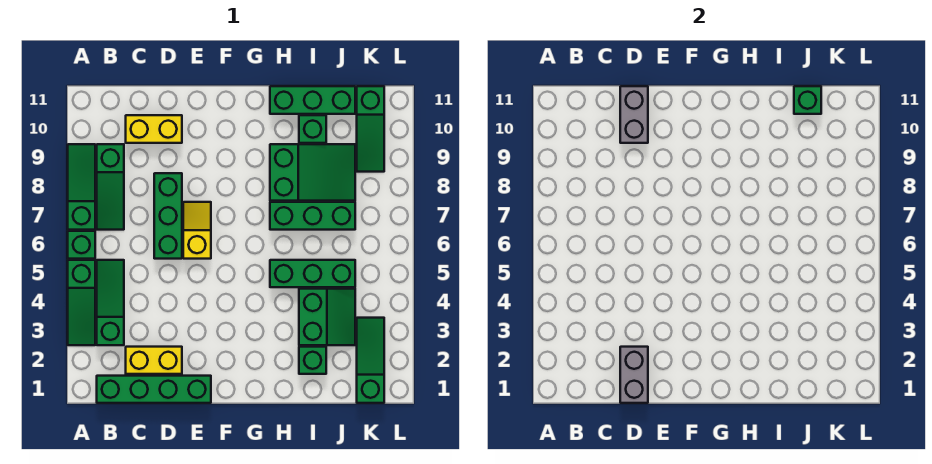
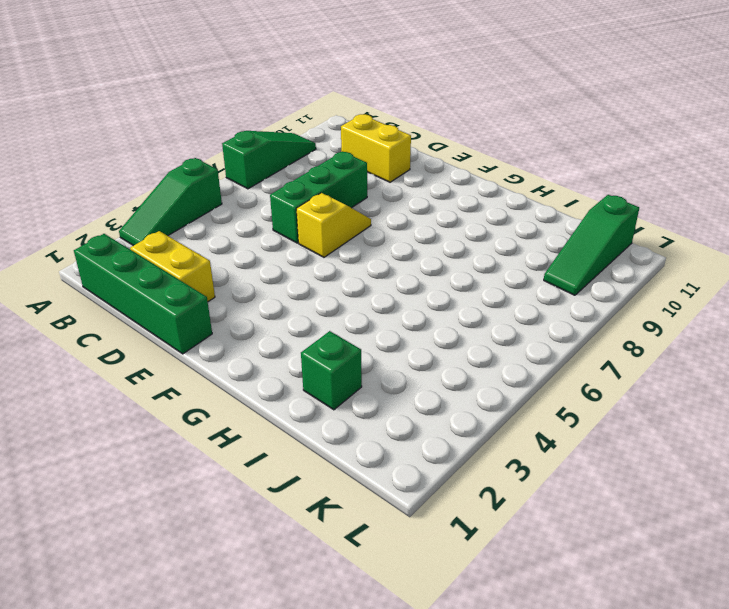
none -> green brick A6 level 1
none -> green slope B3:B5 level 1 top 3
none -> green slope B7:B9 level 1 top 9

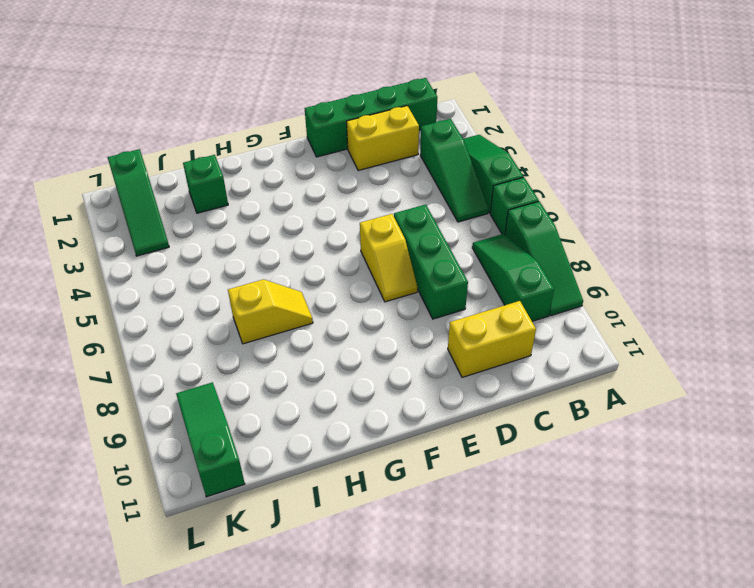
yellow slope H7:I7 level 1 top I -> green brick H7:J7 level 1
none -> green brick H5:J5 level 1
none -> green slope H8:J9 level 1 top H
none -> green brick H11:J11 level 1

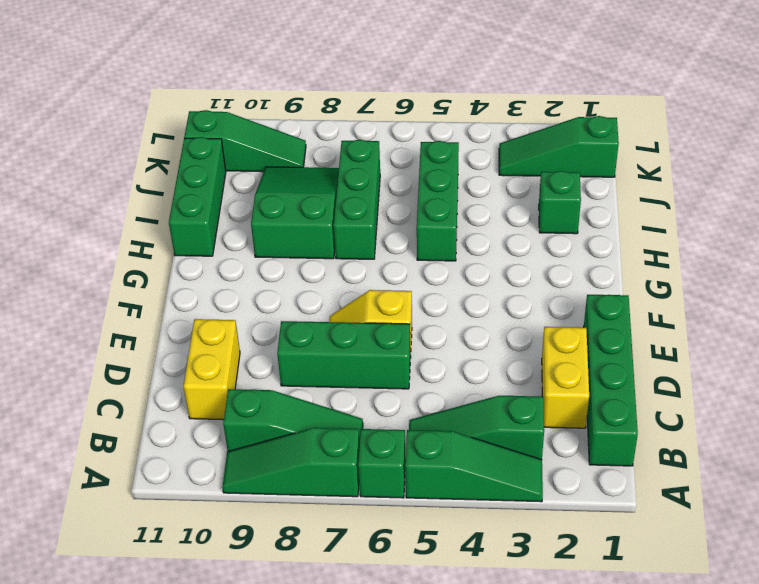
none -> green slope I3:J4 level 1 top I
none -> green brick I10 level 1
none -> grey brick D1:D2 level 2

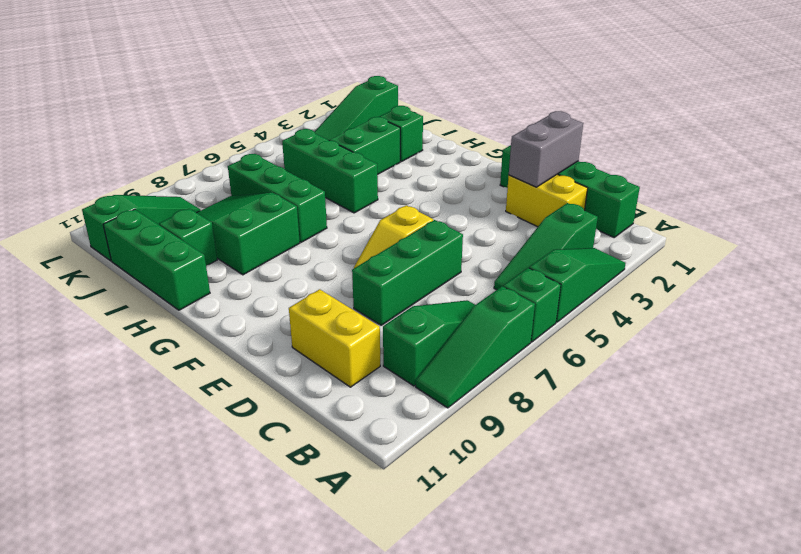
none -> grey brick D10:D11 level 2
none -> green brick J11 level 2

